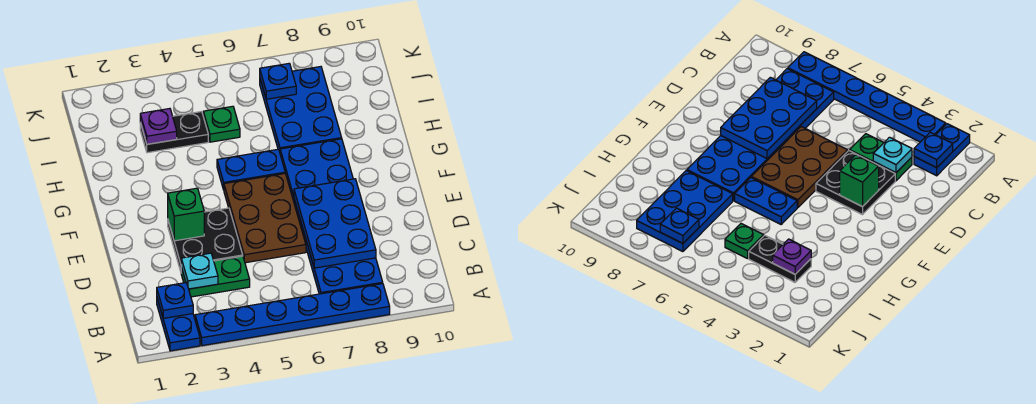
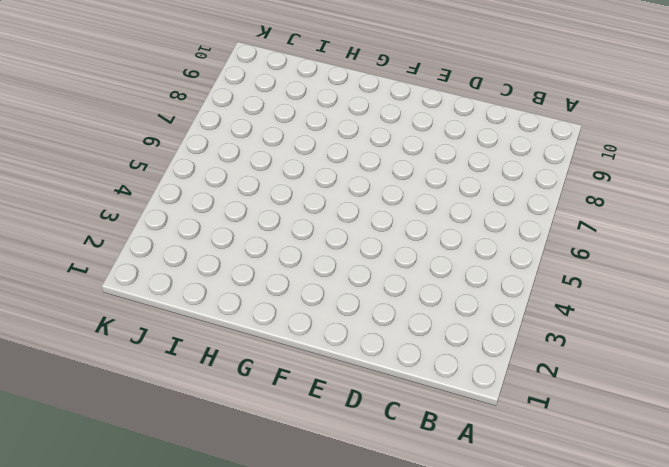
none -> blue plate A2:B2 level 1
none -> blue plate A3:A8 level 1
none -> blue plate B7:G8 level 1

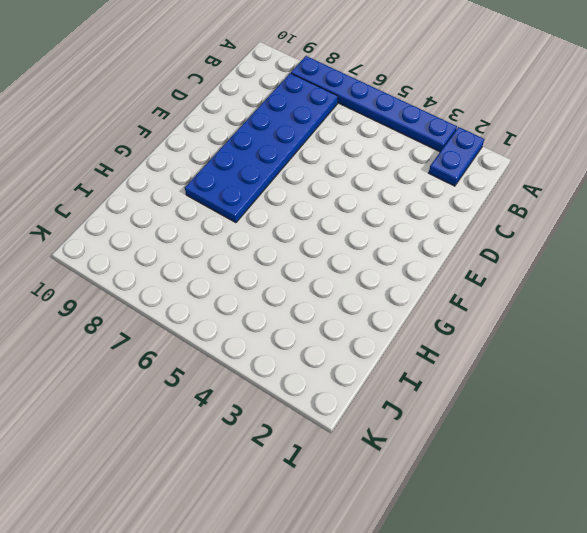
none -> green plate C3:C4 level 1
none -> black plate D3:E4 level 1
none -> brown plate D5:F6 level 1

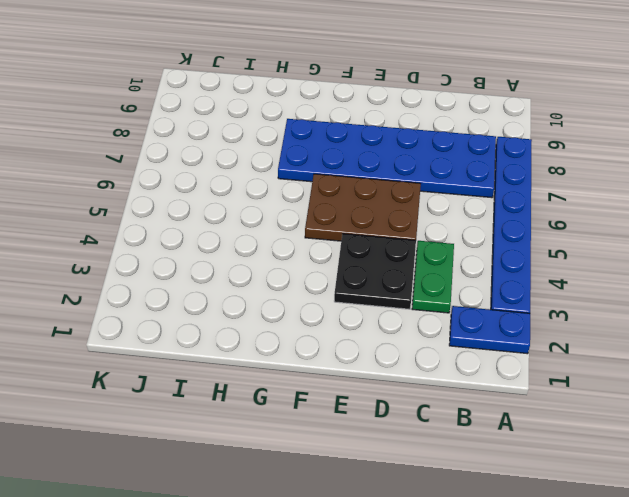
none -> blue plate G5:G6 level 1
none -> blue plate H7:J8 level 1
none -> black plate I3:I4 level 1

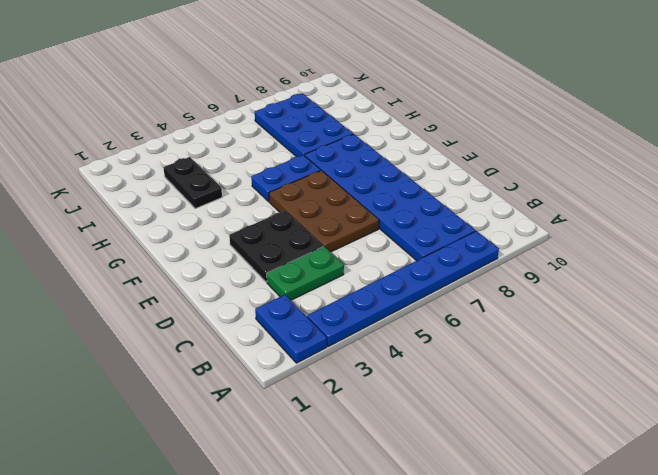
black plate H3:I3 level 1 -> black plate I3:I4 level 1
none -> green plate I5 level 1
none -> blue plate B2 level 2
none -> cyan plate C3 level 2

